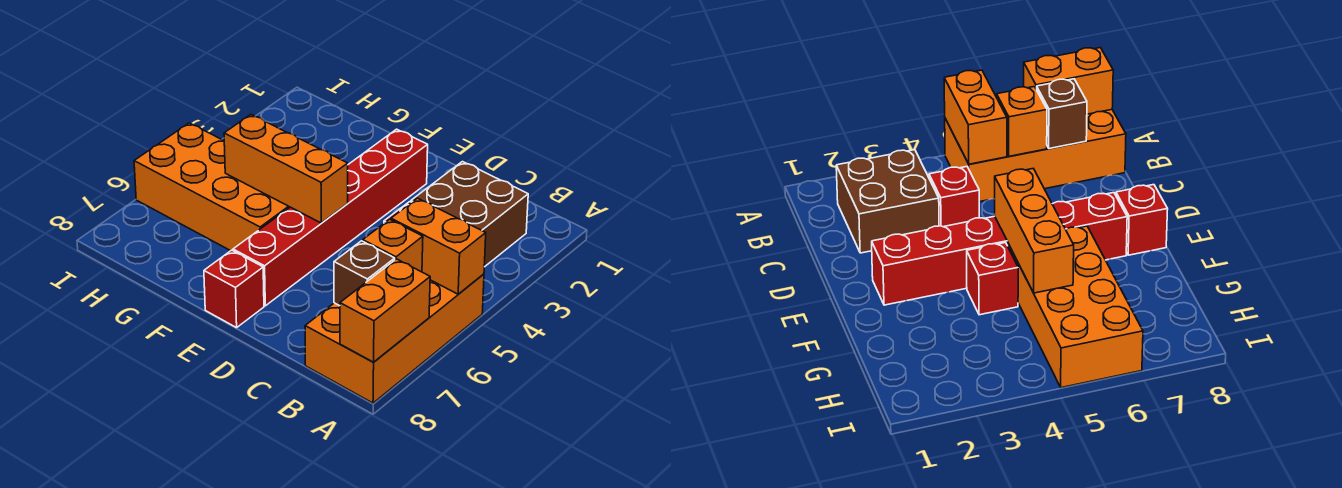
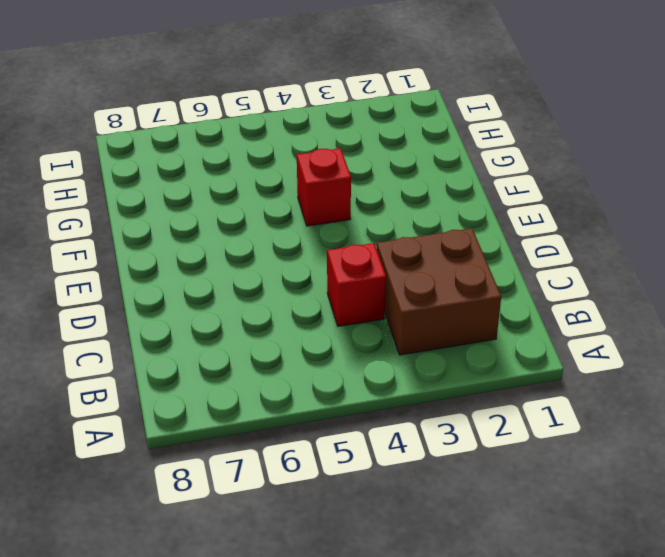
none -> orange brick A5:B8 level 1
none -> red brick E2:E7 level 1
none -> red brick E8 level 1

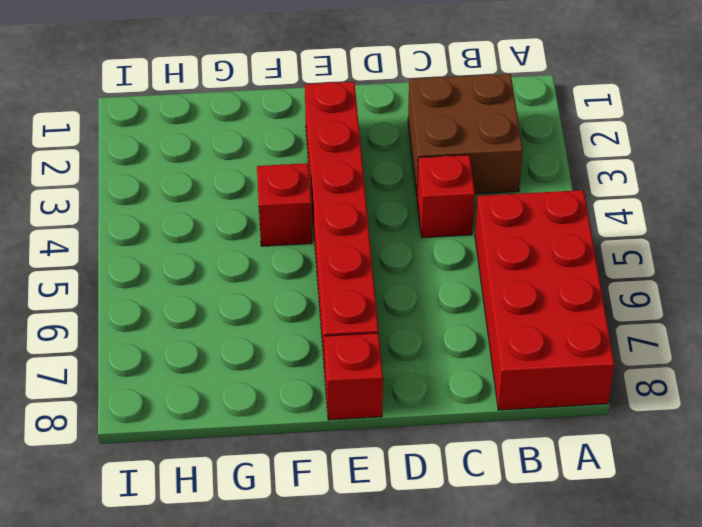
red brick A5:B8 level 1 -> orange brick A5:B8 level 1
none -> orange brick F5:I6 level 1
none -> orange brick A5:B5 level 2
none -> orange brick A7:A8 level 2

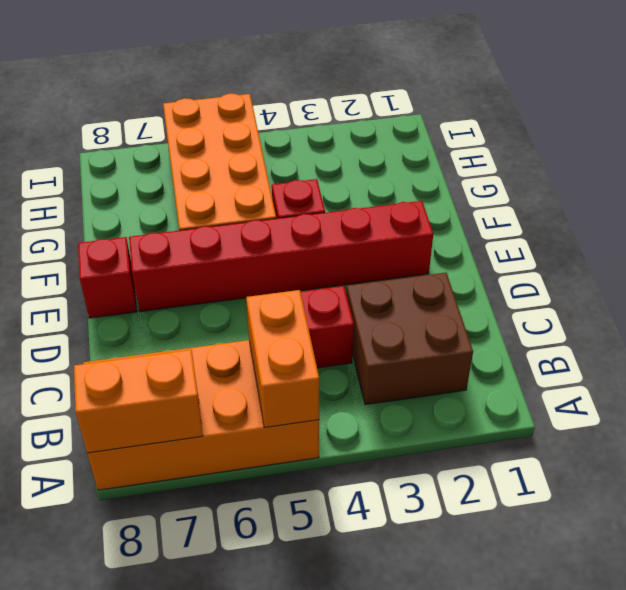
none -> orange brick B6 level 2
none -> brown brick B7 level 2
none -> orange brick E5:G5 level 2

